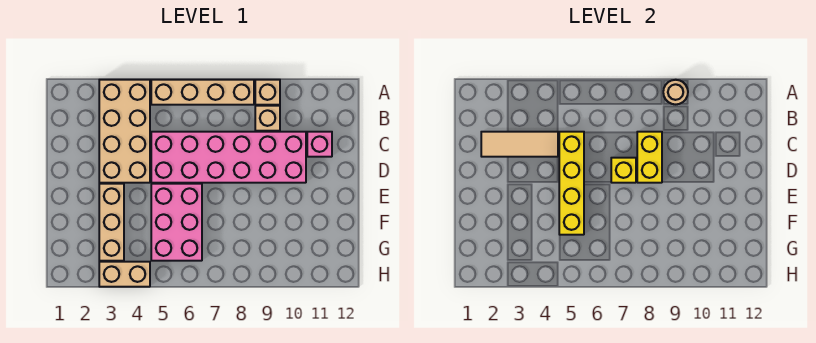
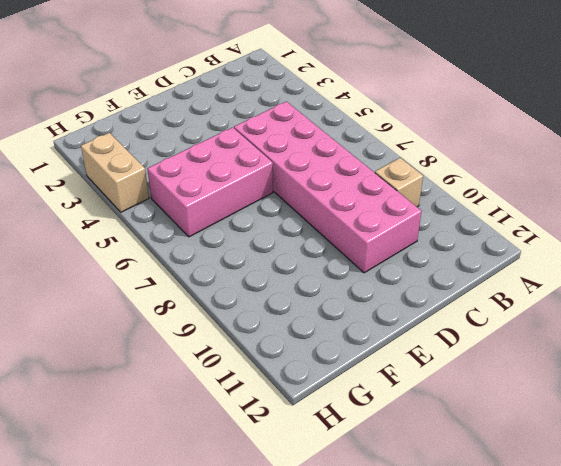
none -> tan brick A3:D4 level 1
none -> tan brick A5:A8 level 1
none -> tan brick A9 level 1

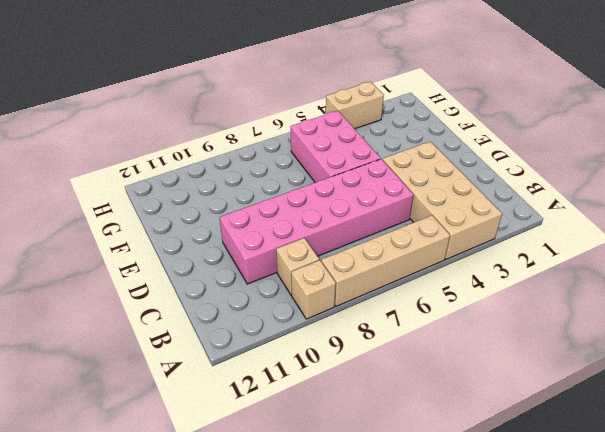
none -> pink brick C11 level 1
none -> tan brick E3:G3 level 1
none -> tan round brick A9 level 2

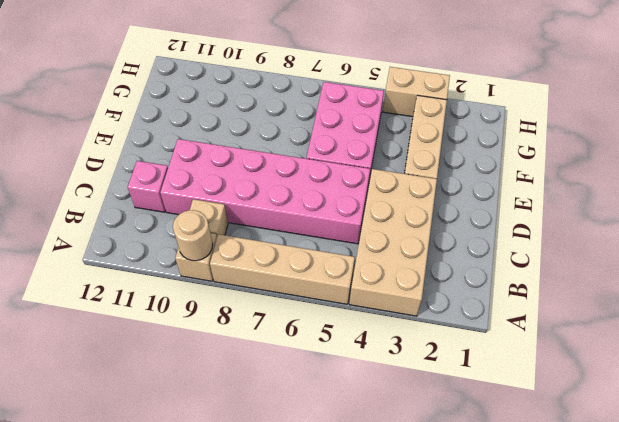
none -> tan tile C2:C4 level 2
none -> yellow brick C5:F5 level 2
none -> yellow brick C8:D8 level 2

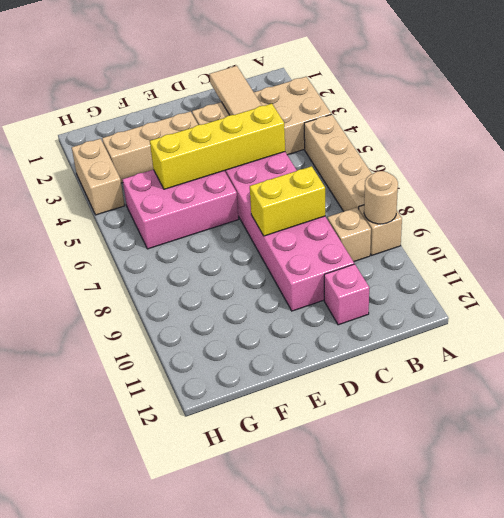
none -> yellow brick D7 level 2

